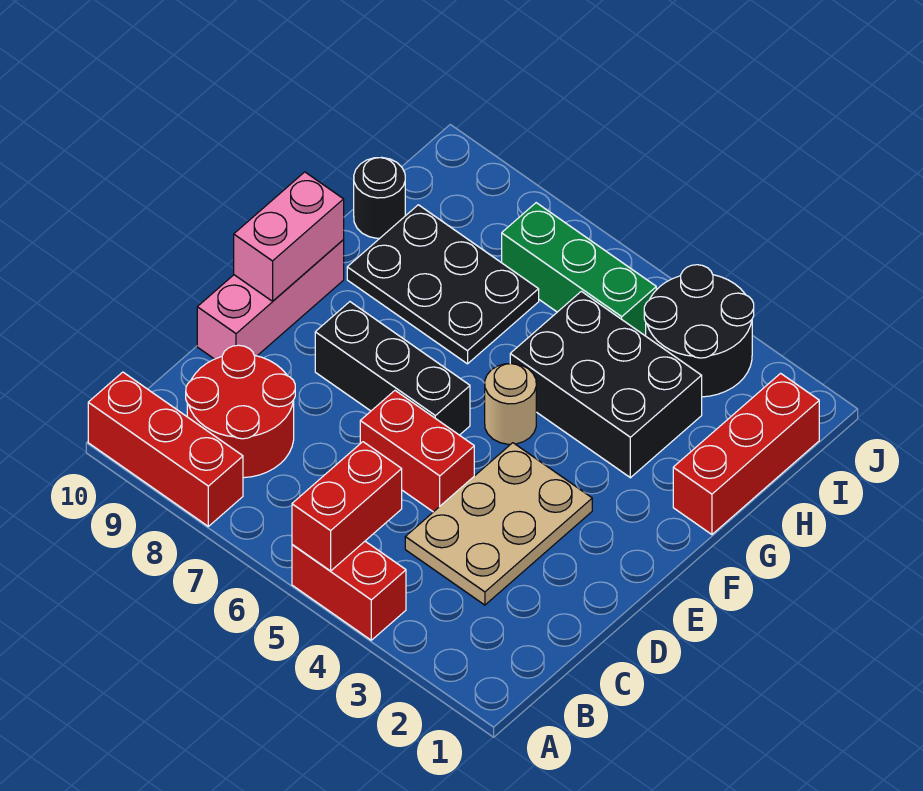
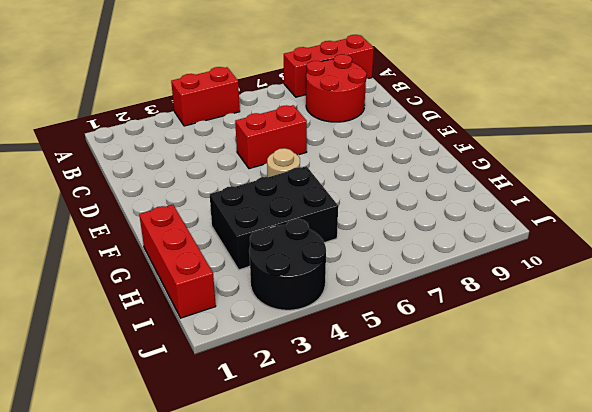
none -> tan plate C3:E4 level 1
none -> pink brick D10:F10 level 1
none -> black brick E6:E8 level 1

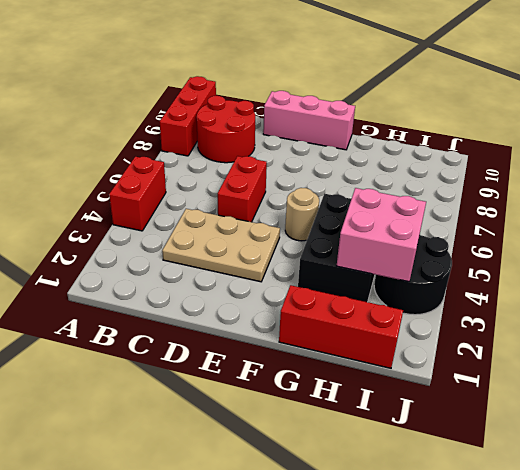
pink brick H3:I4 level 2 -> none
none -> black brick E6:E8 level 1
none -> black plate G7:H9 level 1
none -> black round brick H10 level 1

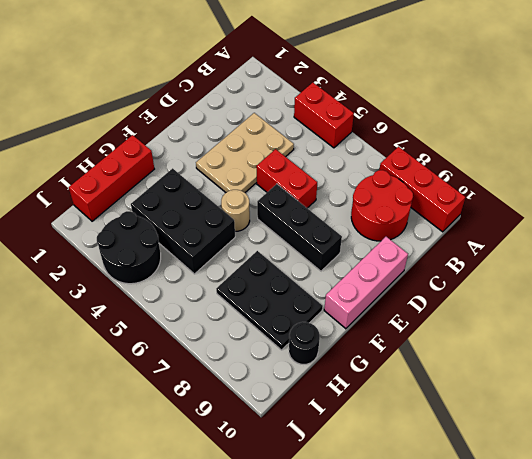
none -> green brick I5:I7 level 1
none -> red brick A5:B5 level 2
none -> pink brick E10:F10 level 2

